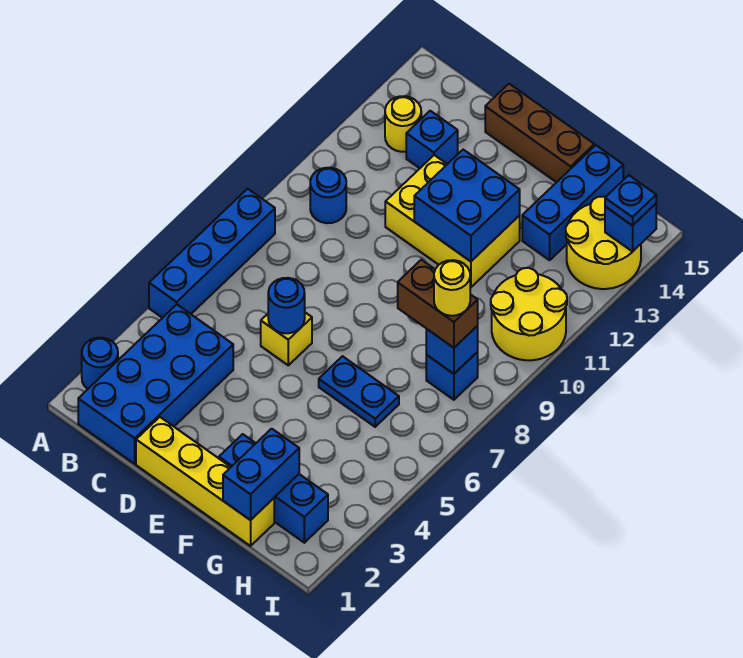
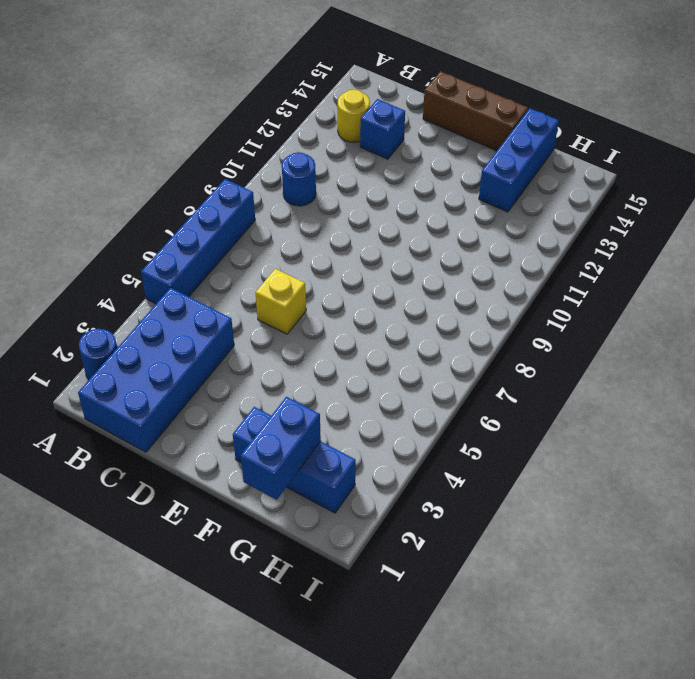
none -> yellow brick D1:G1 level 1
none -> yellow brick D11:F12 level 1
none -> blue plate F6:G6 level 1

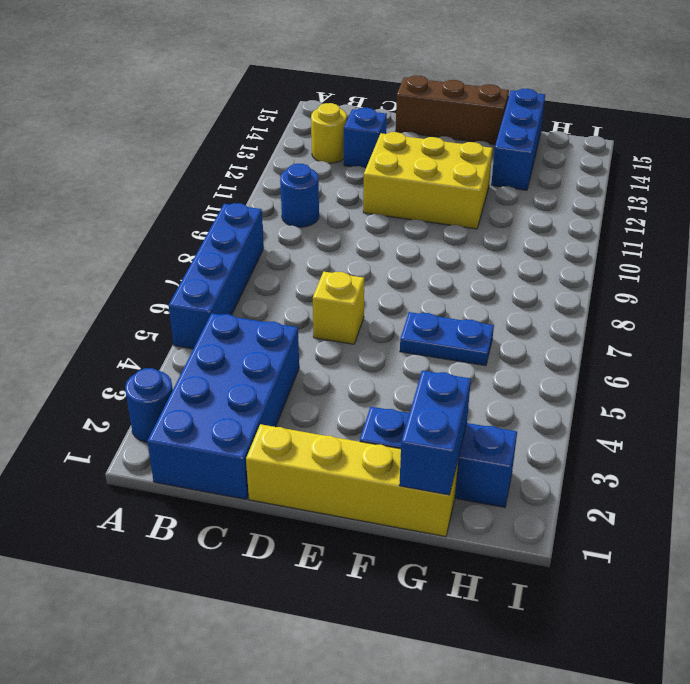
none -> blue brick H8 level 1
none -> yellow round brick H10:I11 level 1
none -> yellow round brick H13:I14 level 1

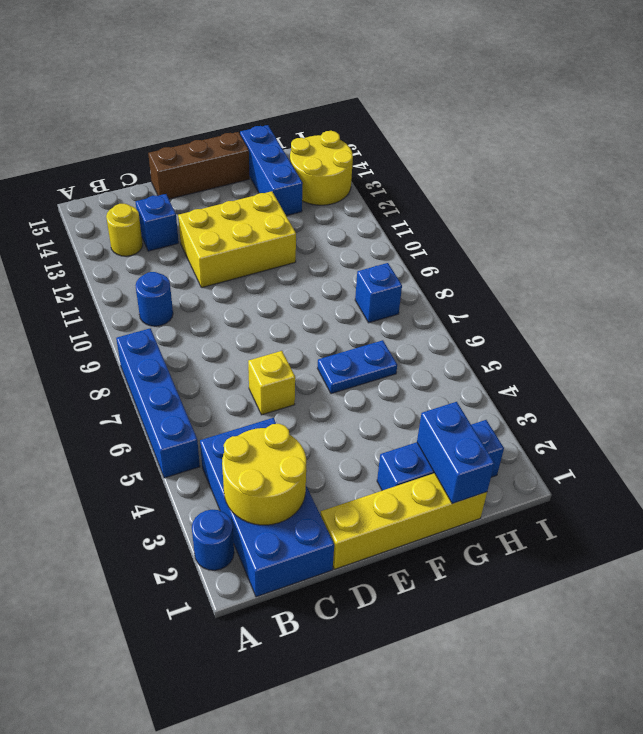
yellow round brick B2:C3 level 2 -> yellow round brick H10:I11 level 1
none -> blue round brick D6 level 2
none -> blue brick E11:F12 level 2
none -> blue brick H8 level 2

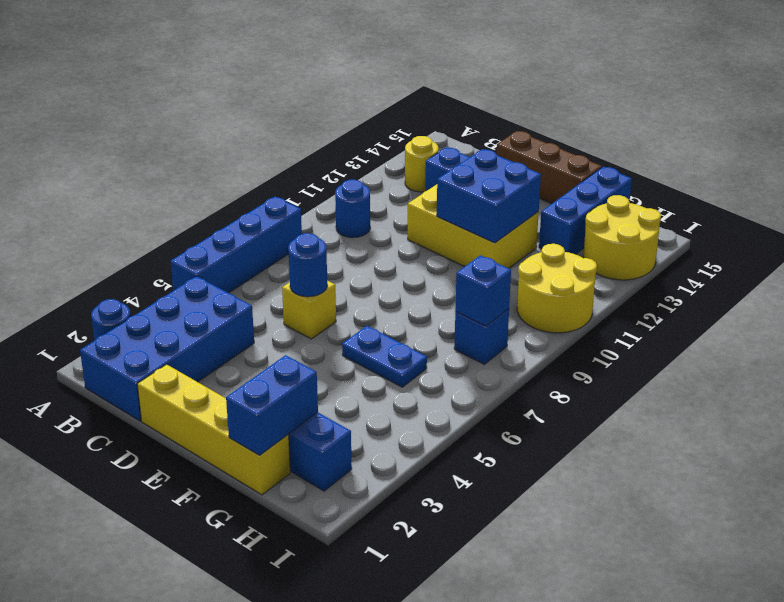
none -> blue brick I14 level 2
none -> brown brick G8:H8 level 3
none -> blue plate I14 level 3

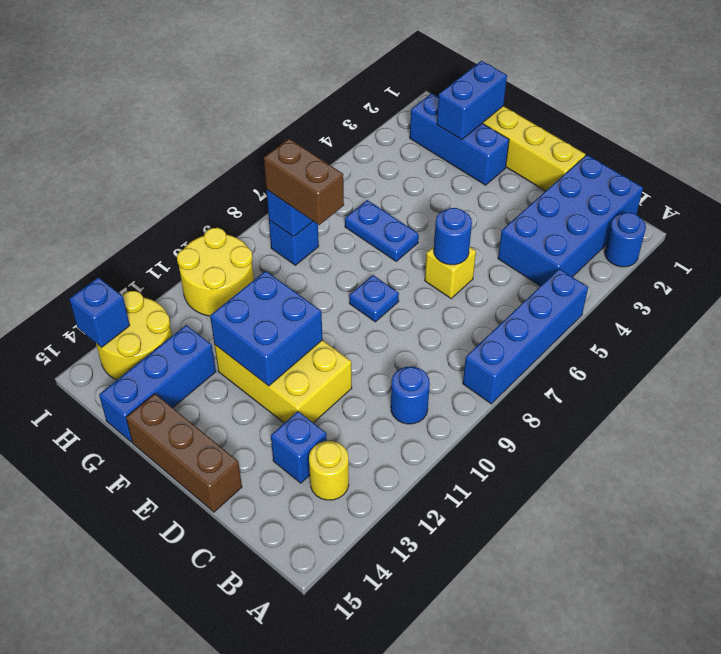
blue plate E8 level 1 -> blue plate I14 level 3
none -> yellow round brick H8 level 4

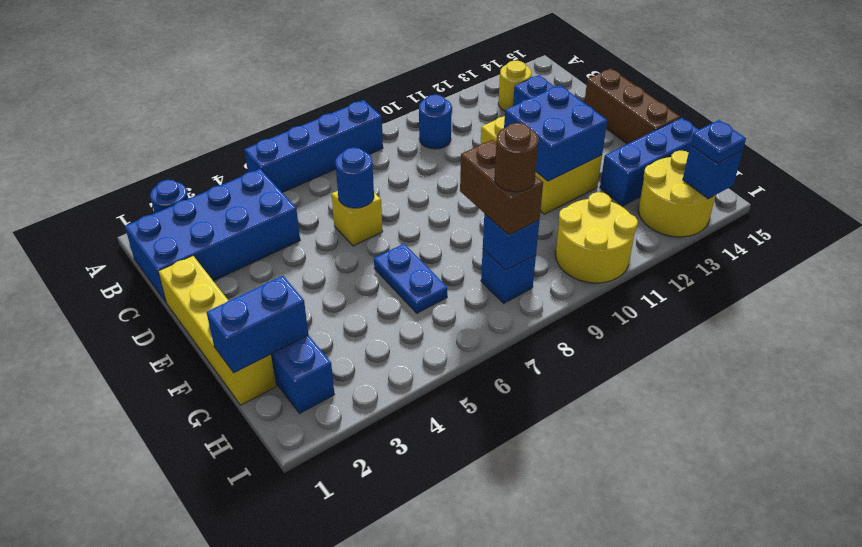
brown round brick H8 level 4 -> yellow round brick H8 level 4

